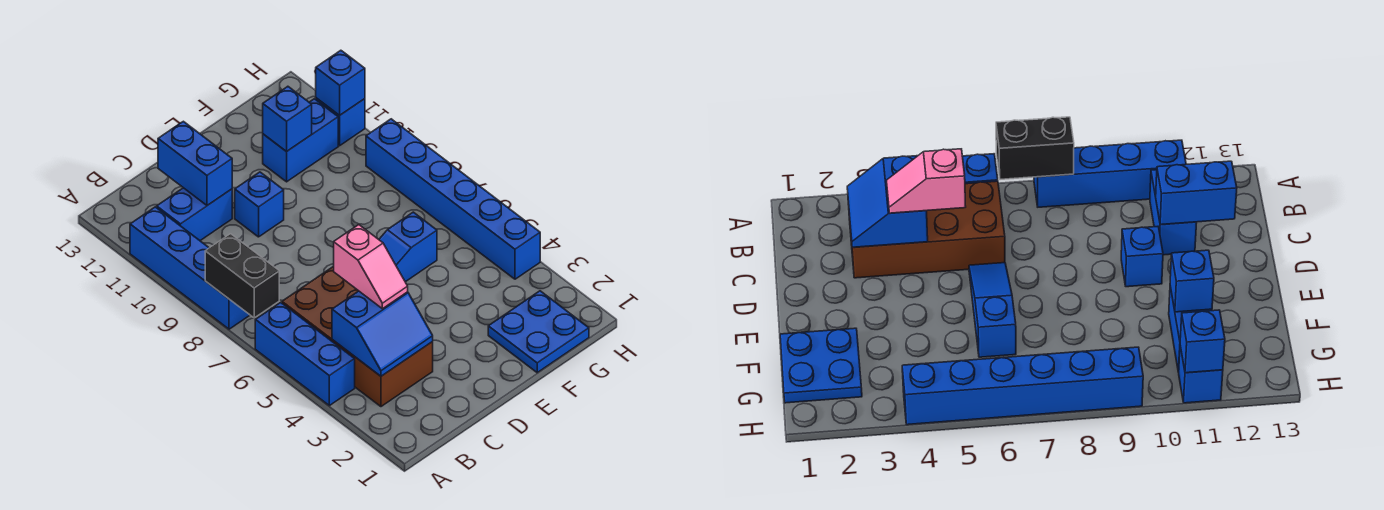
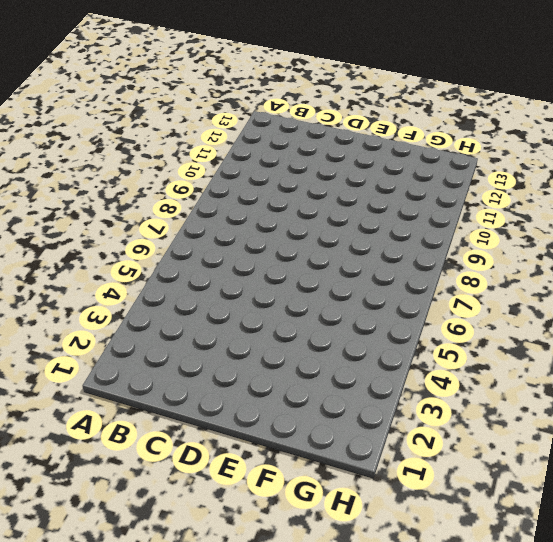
none -> blue brick A4:A6 level 1
none -> blue brick A8:A11 level 1
none -> brown brick B3:C6 level 1

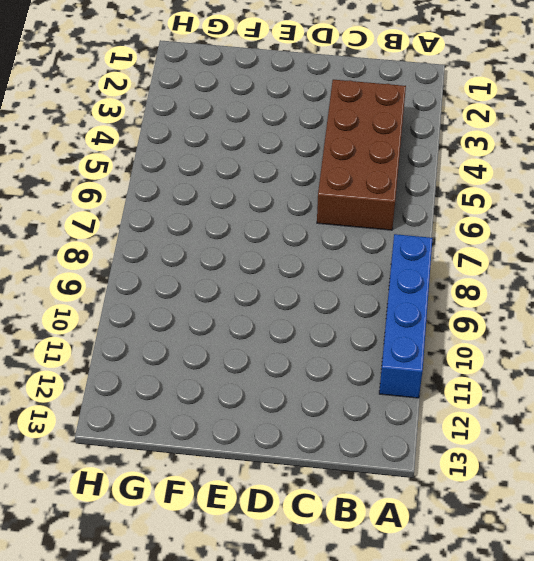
none -> blue brick A4:A6 level 1
none -> blue brick B11:C11 level 1
none -> blue slope D6:F6 level 1 top F

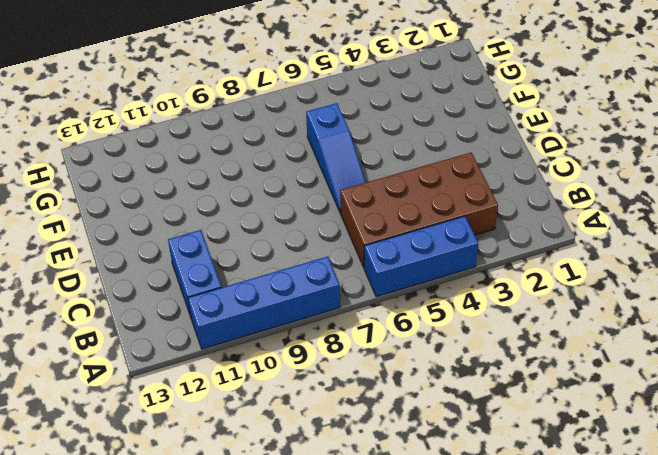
none -> blue brick D10 level 1
none -> blue plate F1:G2 level 1
none -> blue brick F11:G11 level 1

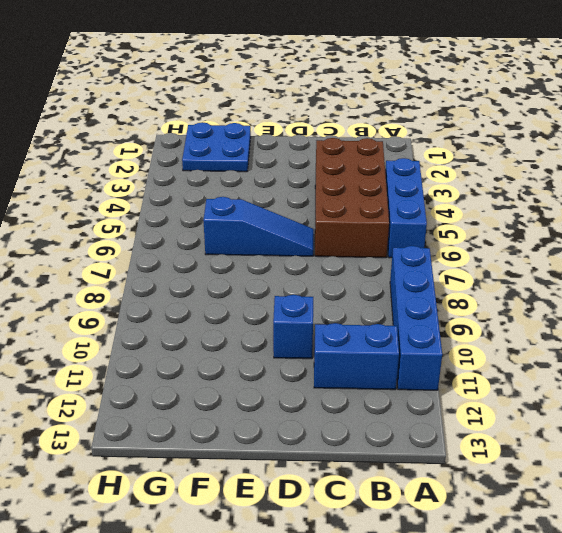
none -> blue brick F11:G11 level 1
none -> blue brick H4:H9 level 1
none -> blue brick H11 level 1

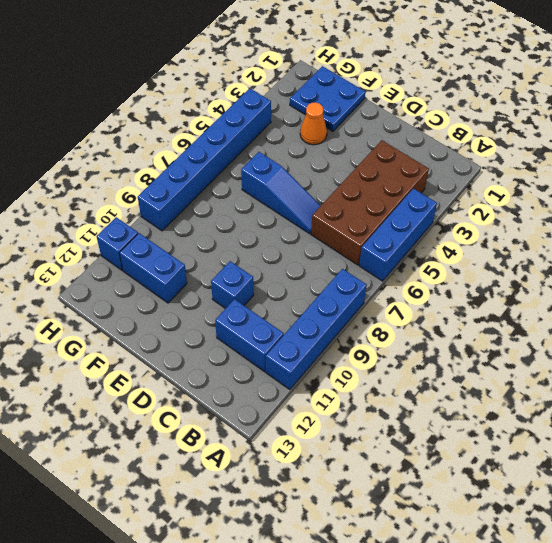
orange cone F3 level 1 -> none
none -> black brick A7:A8 level 2
none -> blue slope B3:C4 level 2 top 4
none -> blue brick C11:C12 level 2

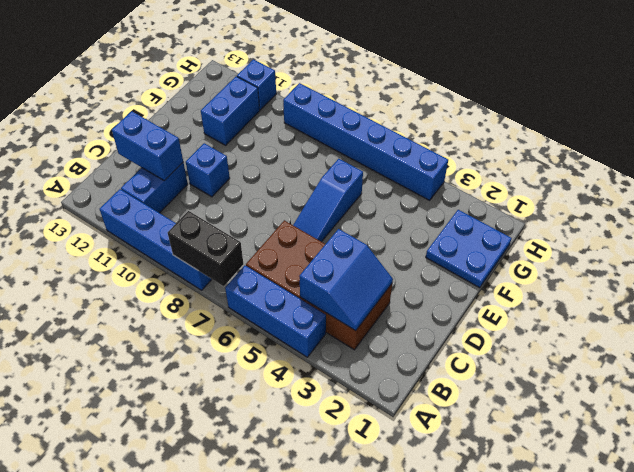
none -> blue brick F11 level 2
none -> blue brick H11 level 2
none -> pink slope C4:C5 level 3 top 5

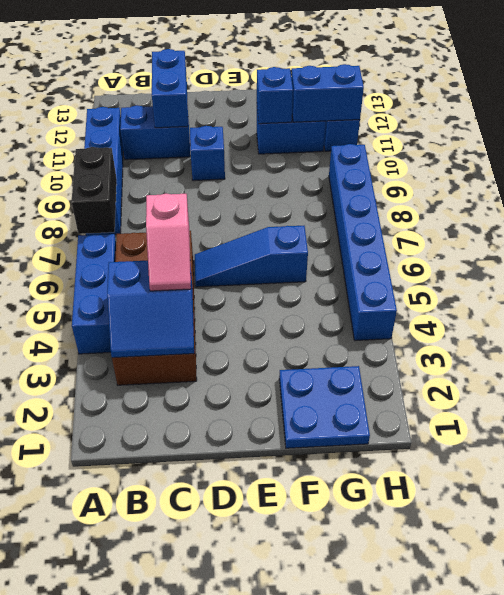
blue brick G11:H11 level 2 -> blue brick H11 level 2

